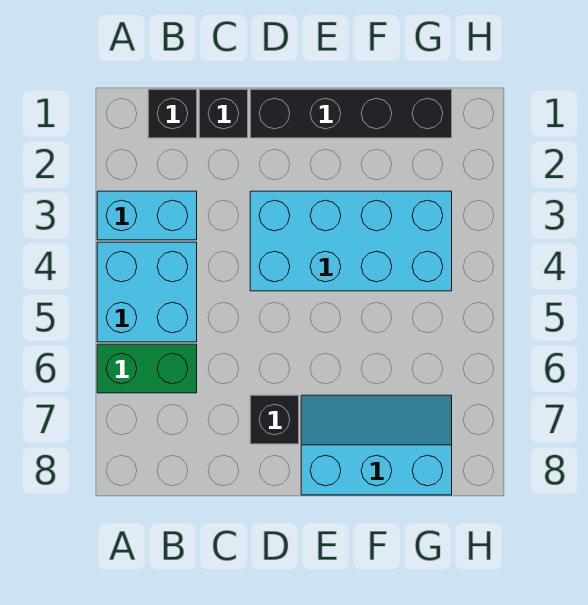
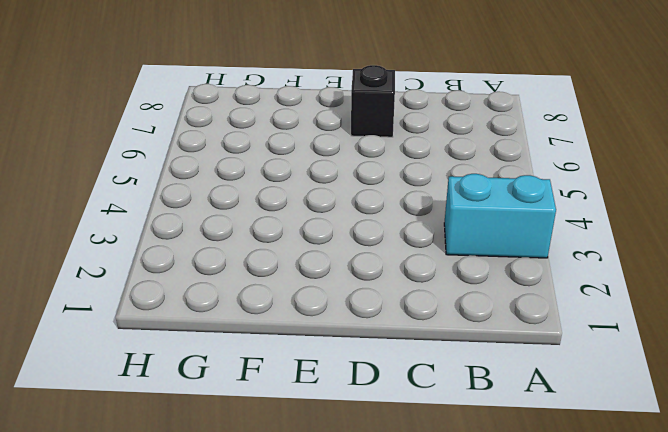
none -> cyan brick A4:B5 level 1
none -> green brick A6:B6 level 1

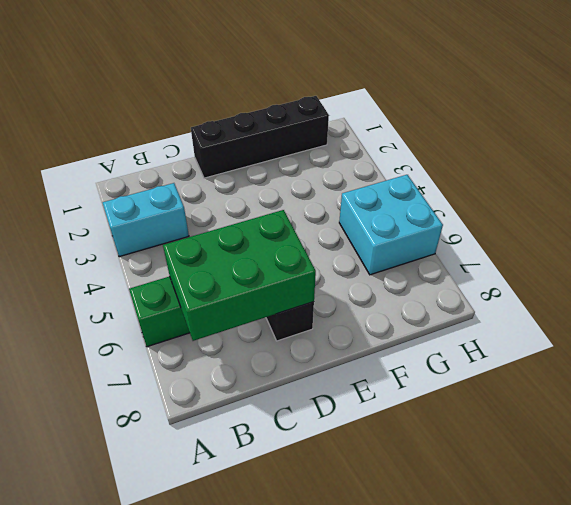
green brick B6:D7 level 2 -> none
cyan brick G5:H6 level 1 -> cyan brick A4:B5 level 1
none -> black brick B1 level 1
none -> black brick C1 level 1

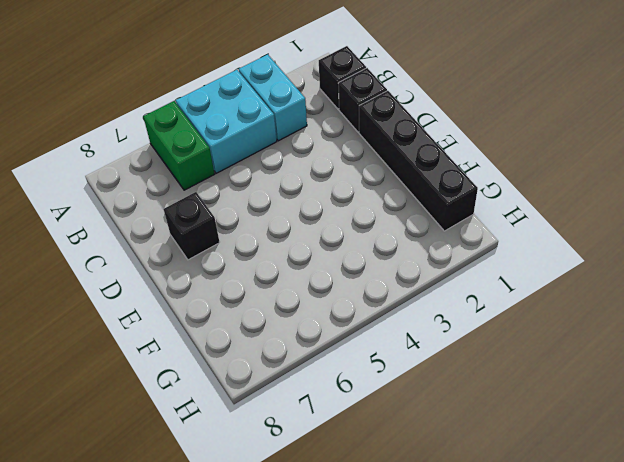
none -> cyan brick D3:G4 level 1
none -> cyan slope E7:G8 level 1 top 8

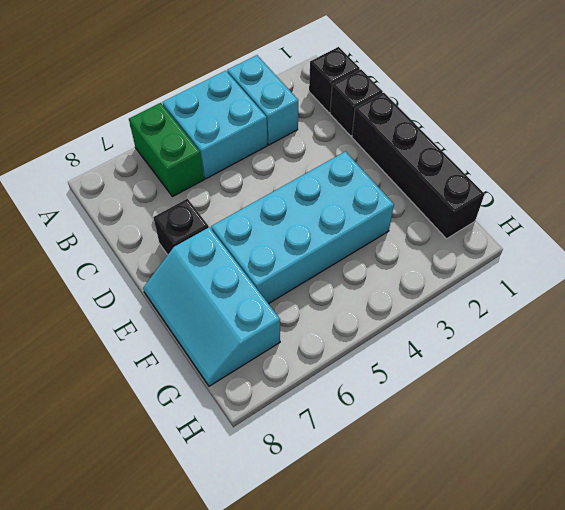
cyan brick E3:F6 level 1 -> cyan brick D3:G4 level 1
cyan slope E7:G8 level 1 top 7 -> cyan slope E7:G8 level 1 top 8

